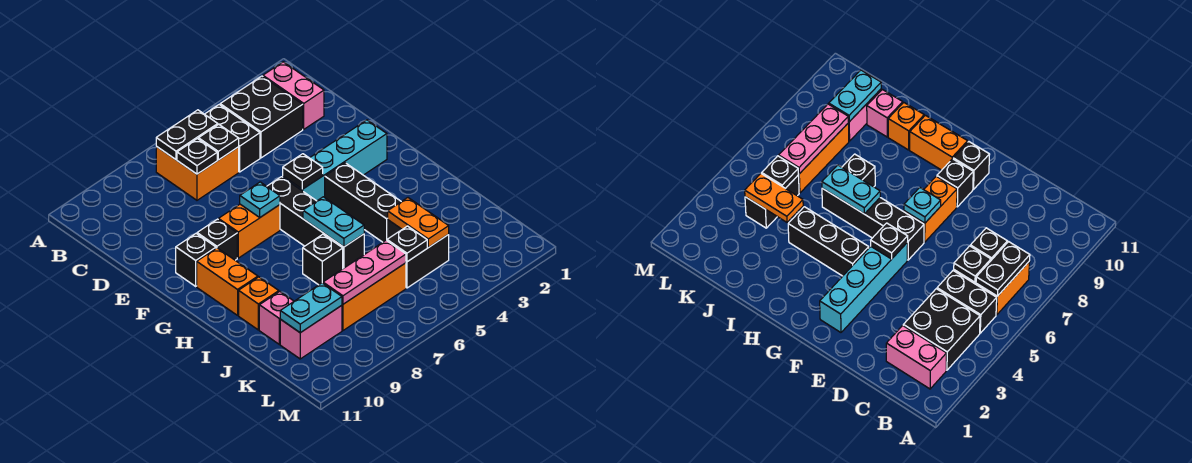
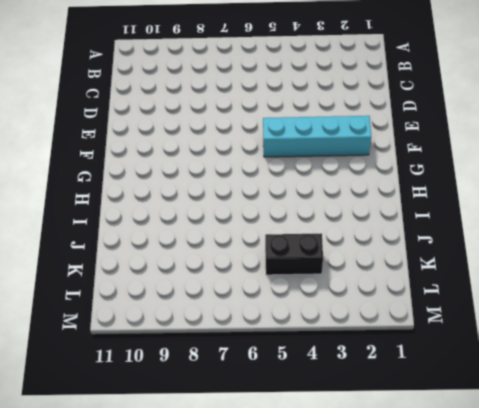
none -> pink brick B2:C2 level 1
none -> black brick B3:C4 level 1
none -> black brick B5:C5 level 1

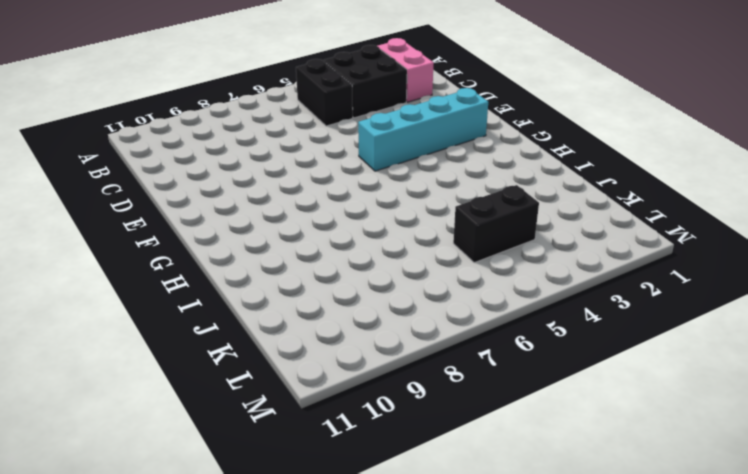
none -> orange brick B6:C7 level 1
none -> black brick F6:I6 level 1
none -> orange brick F7:F8 level 1

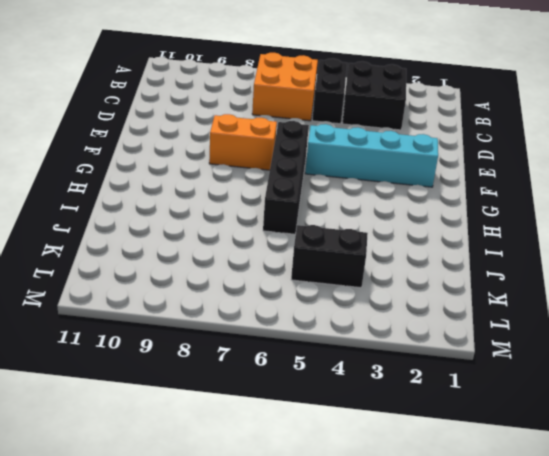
none -> pink brick B2:C2 level 1
none -> black brick F9 level 1
none -> black brick F10 level 1

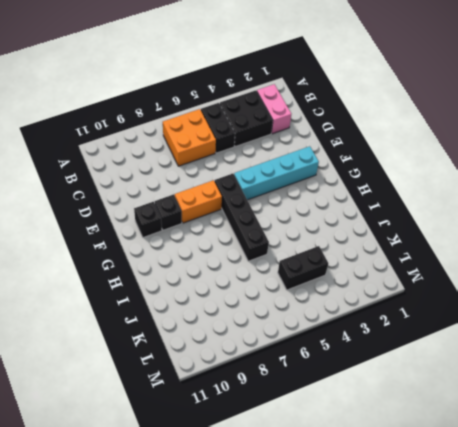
none -> black brick G4:I4 level 1
none -> orange brick G10:H10 level 1
none -> black brick I7 level 1

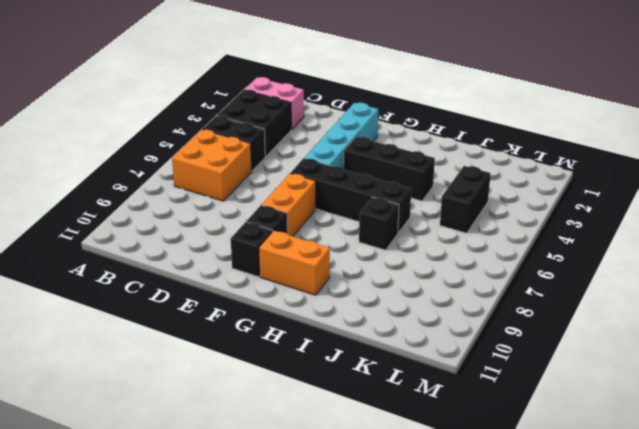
none -> orange brick I10 level 1
none -> pink brick J10 level 1
none -> orange brick K6:K8 level 1

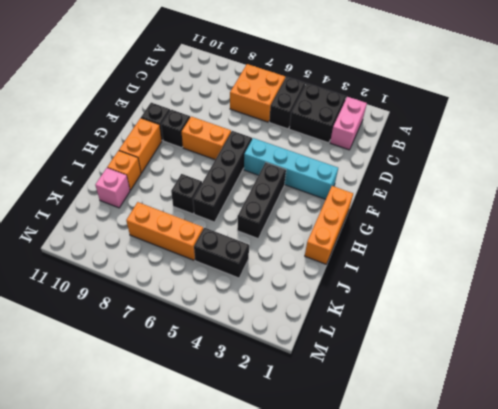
orange brick G1:I1 level 1 -> none
none -> pink brick K9:K10 level 1
none -> black plate B6:B7 level 2
none -> black plate C6 level 2

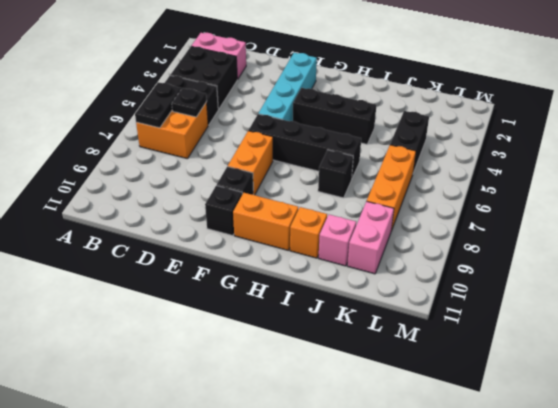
none -> black plate C7 level 2
none -> black plate F5 level 2
none -> cyan plate F7 level 2

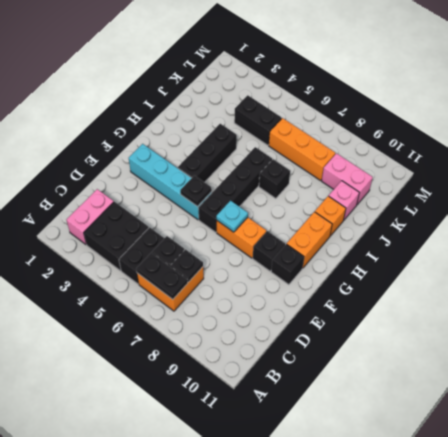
none -> cyan plate H6:I6 level 2
none -> orange plate J4:K4 level 2
none -> black plate K5 level 2

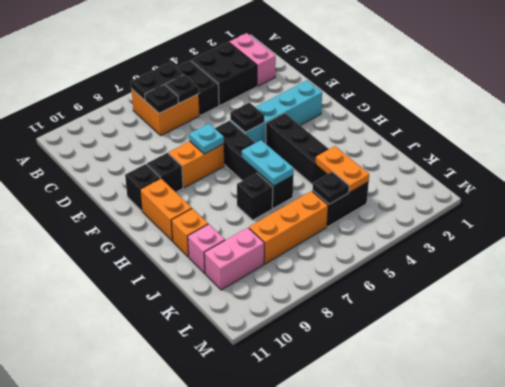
none -> pink plate K6:K8 level 2
none -> cyan plate K9:K10 level 2

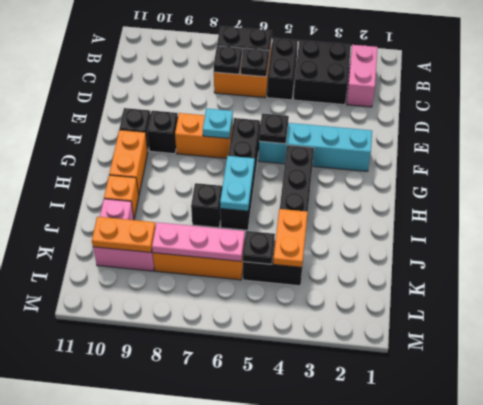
orange plate K9:K10 level 2 -> cyan plate K9:K10 level 2

